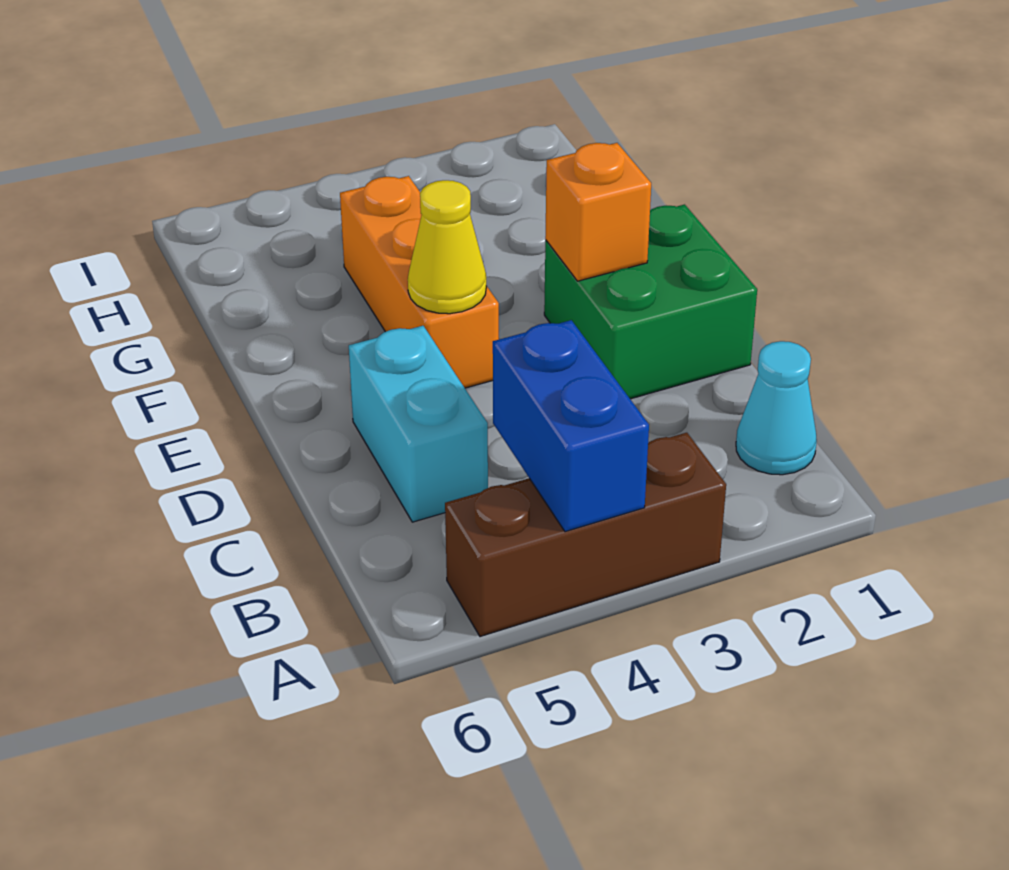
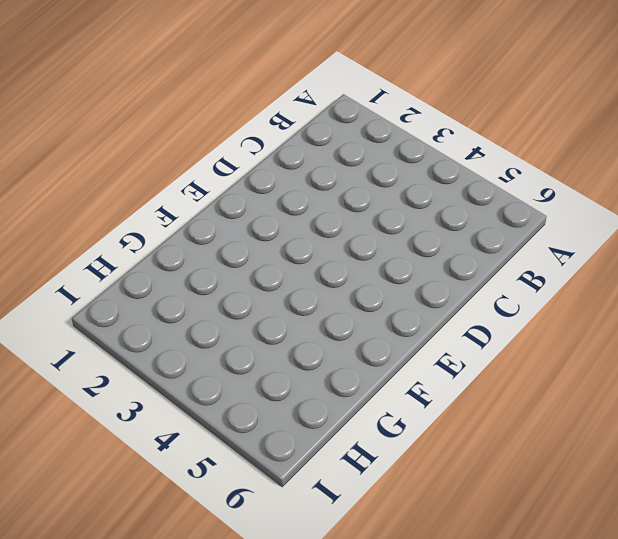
none -> brown brick A3:A5 level 1
none -> cyan cone B1 level 1

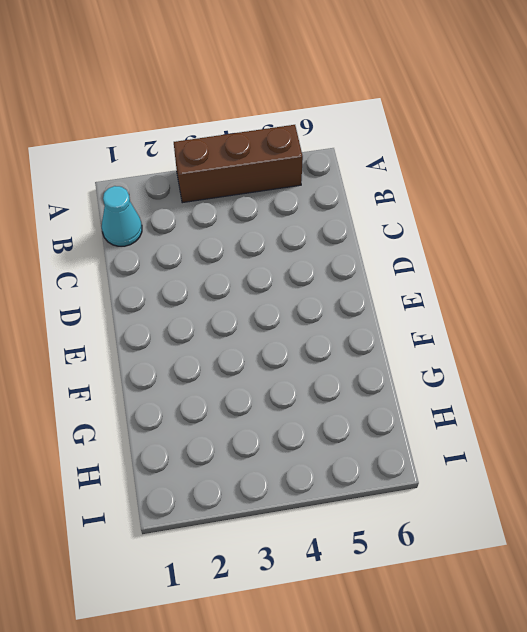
none -> cyan brick C5:D5 level 1
none -> green brick D1:E2 level 1

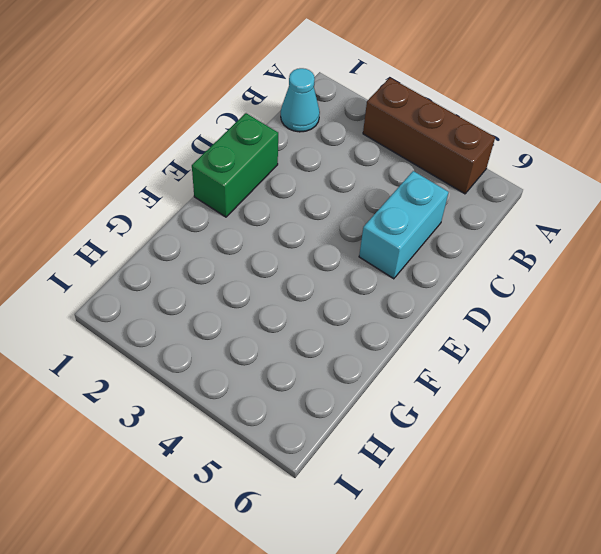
green brick D1:E1 level 1 -> green brick D1:E2 level 1
none -> orange brick E4:G4 level 1
none -> blue brick A4:B4 level 2

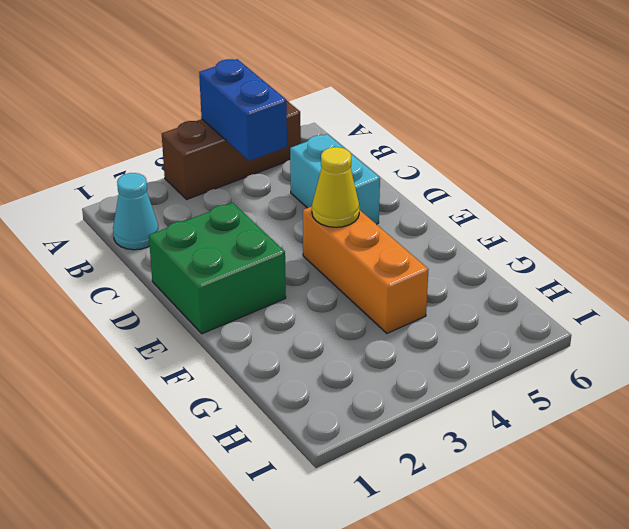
none -> orange brick E2 level 2

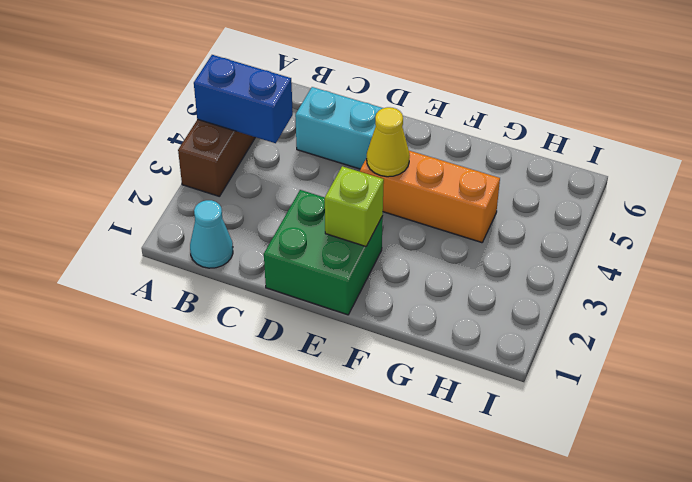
lime brick E2 level 2 -> orange brick E2 level 2

